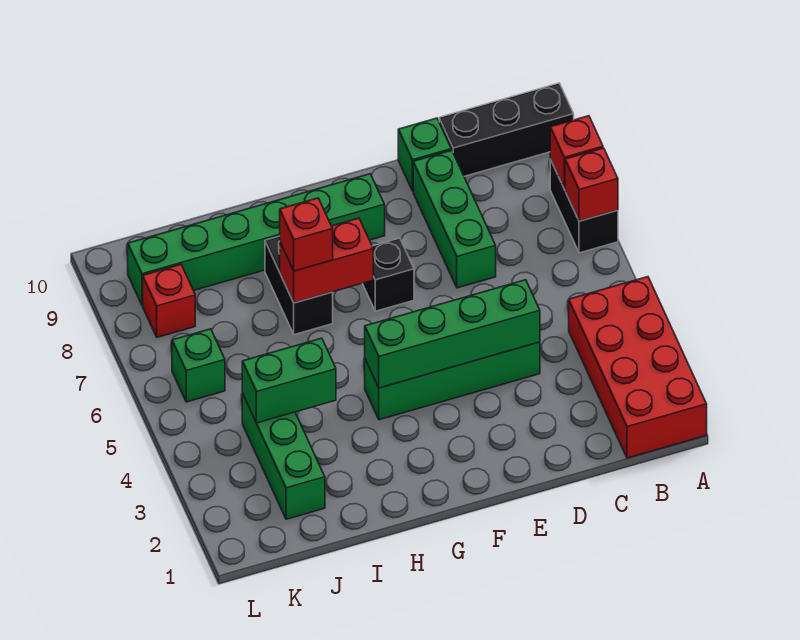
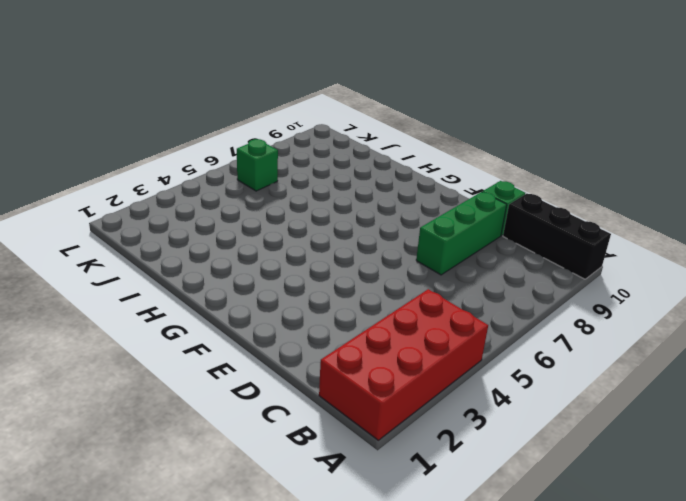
none -> black brick A7:A8 level 1
none -> green brick D4:G4 level 1
none -> black brick F7 level 1

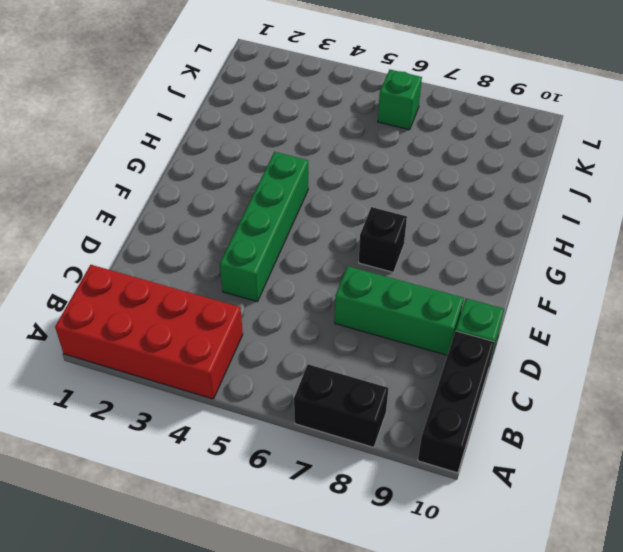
none -> green brick F9:K9 level 1
none -> black brick H7:H8 level 1
none -> green brick J2:J4 level 1

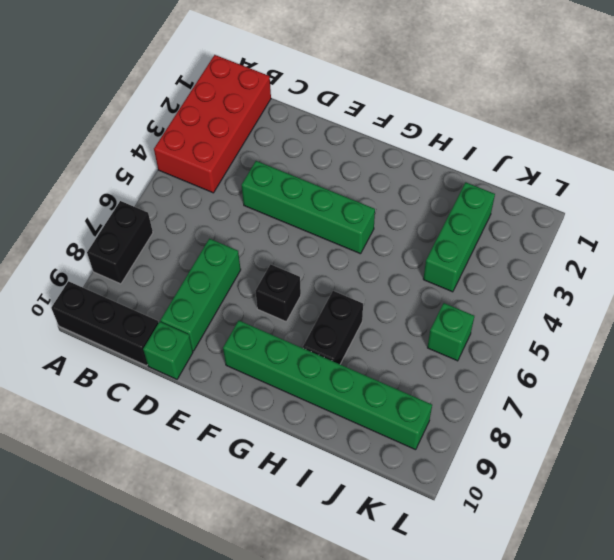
none -> red brick K8 level 1
none -> red brick A7 level 2
none -> red brick A8 level 2

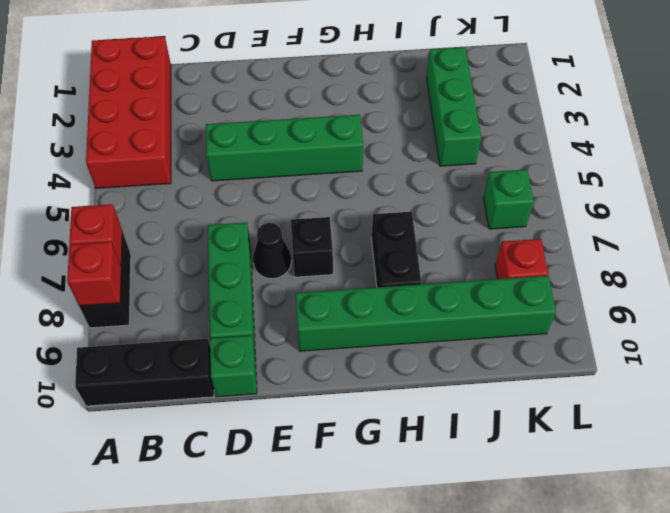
black cone E7 level 1 -> none
none -> green brick D4:G4 level 2
none -> red brick G7:H7 level 2
none -> green brick I4:J4 level 2

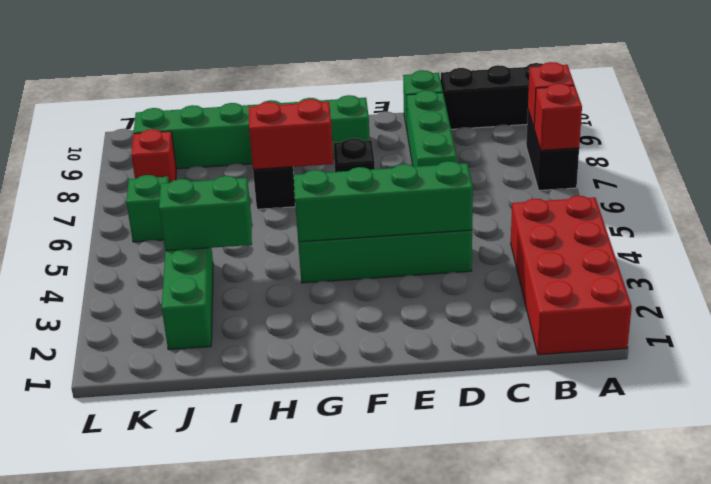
none -> red brick H7 level 3

